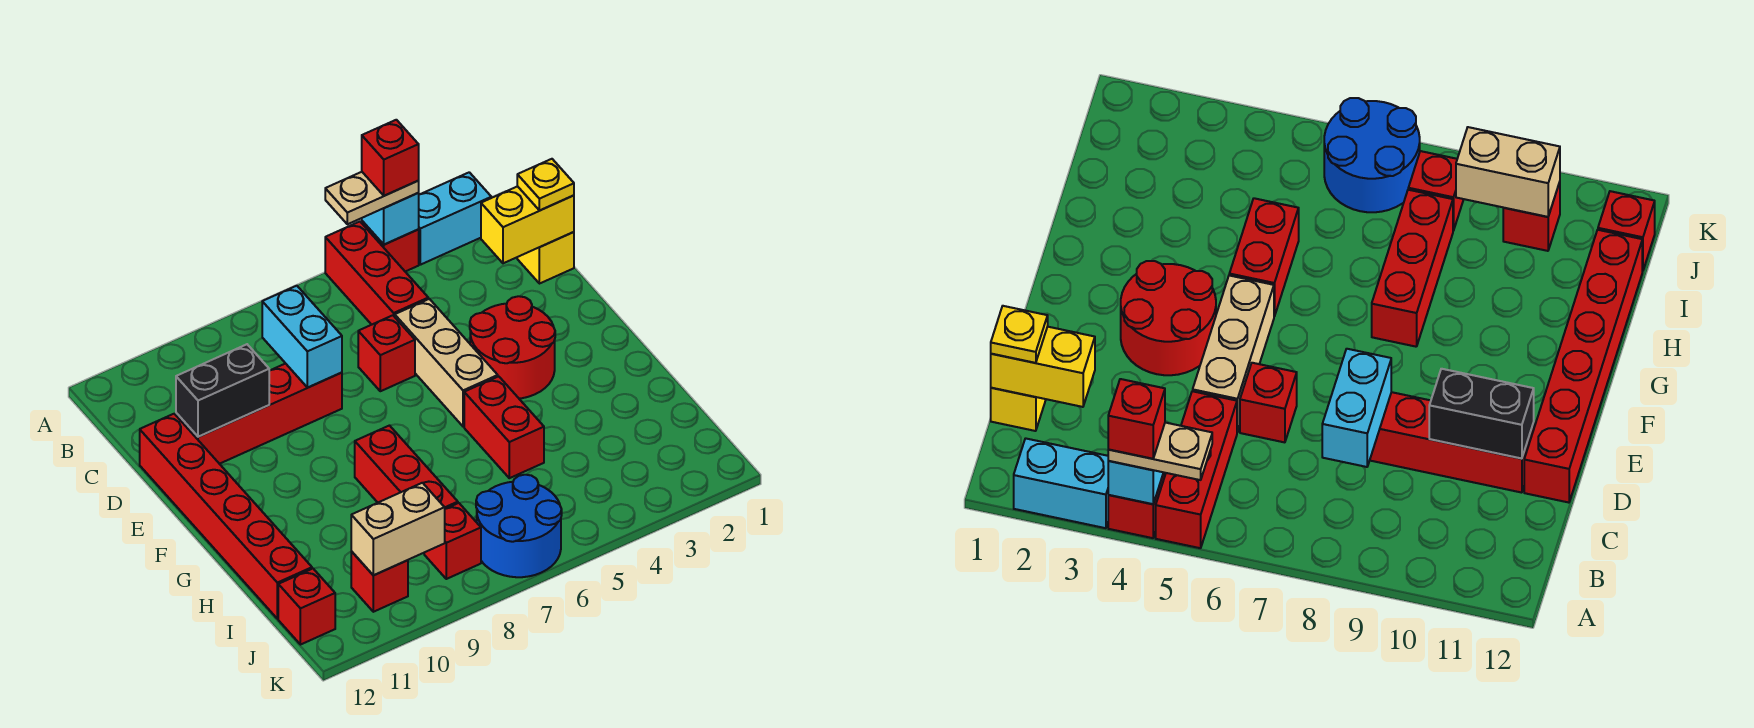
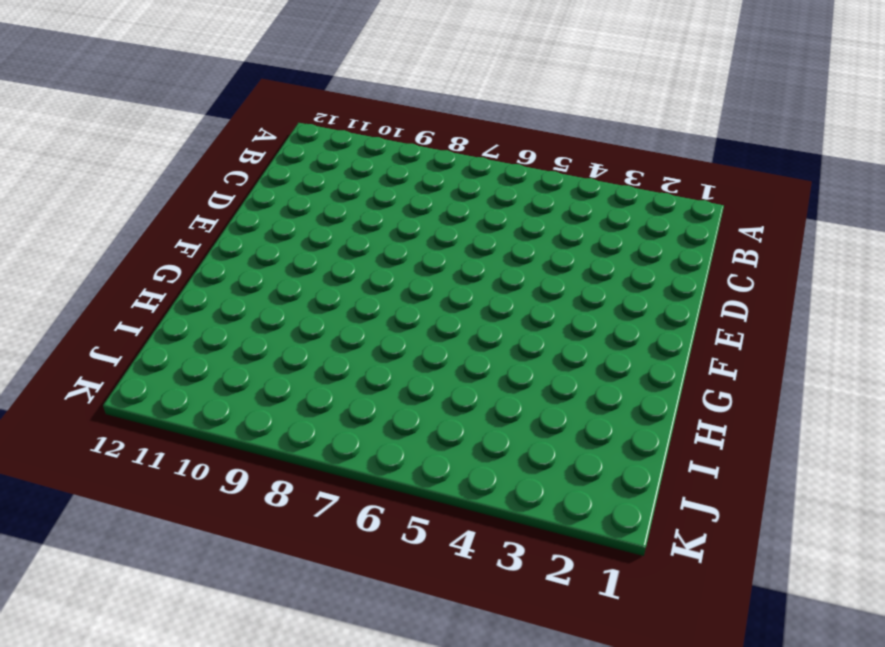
none -> cyan brick A2:A3 level 1
none -> red brick A4 level 1
none -> red brick A5:C5 level 1

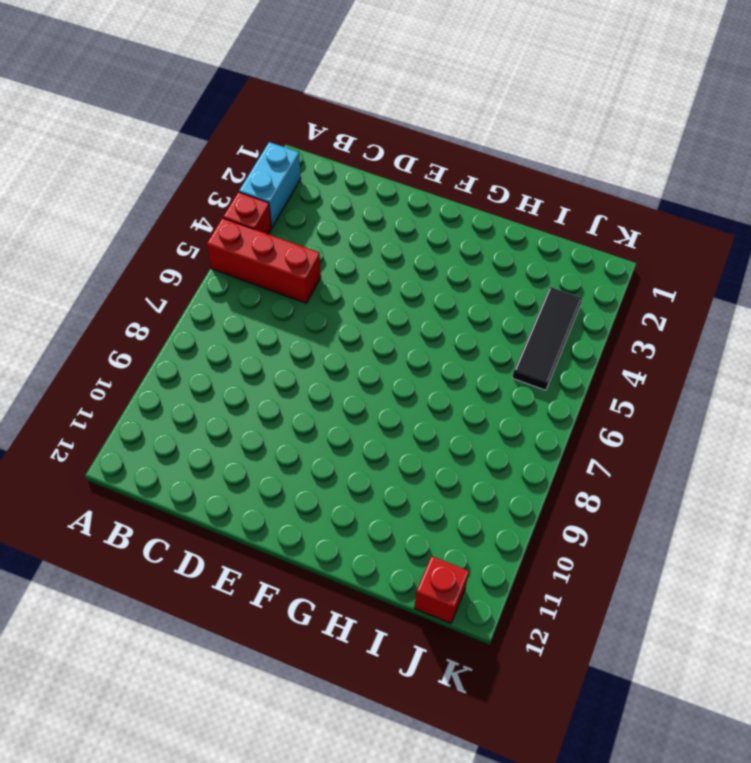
black tile J3:J5 level 1 -> none
none -> yellow brick C1 level 1
none -> tan brick D5:F5 level 1
none -> red brick D6 level 1

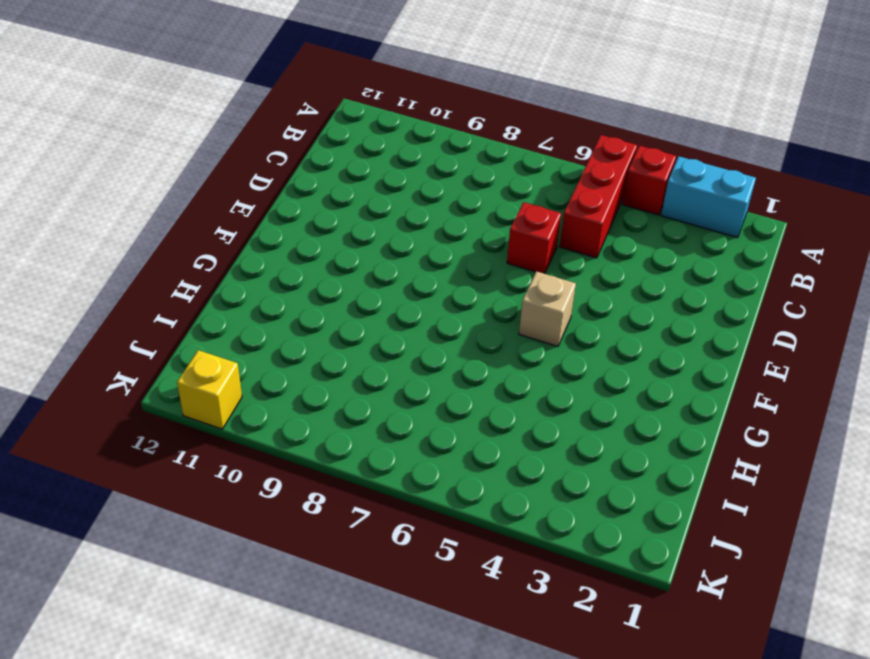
tan brick F5 level 1 -> tan brick D5:F5 level 1
yellow brick K11 level 1 -> yellow brick C1 level 1
none -> red brick D8:D11 level 1
none -> red brick D12:I12 level 1
none -> red round brick E3:F4 level 1

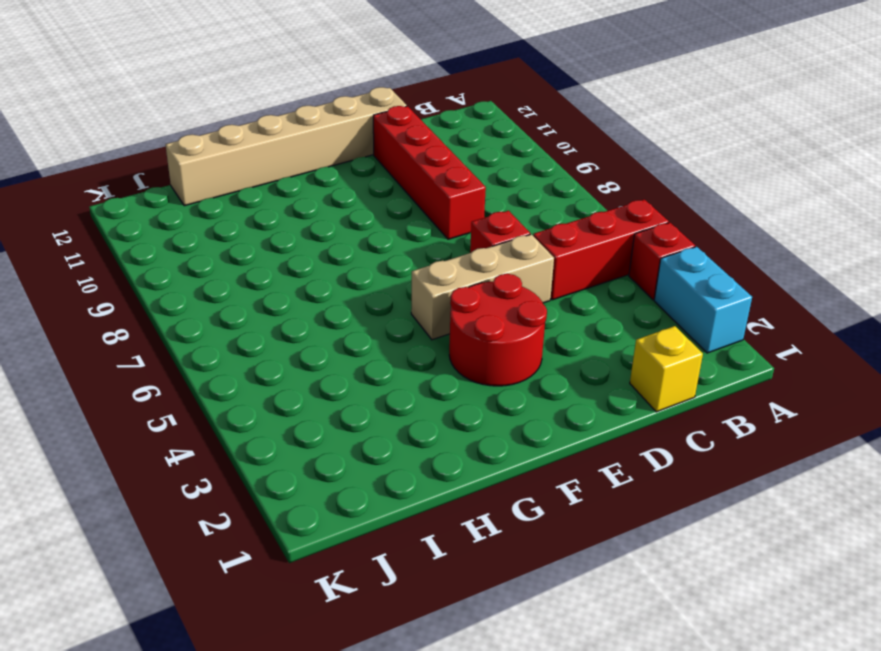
tan brick D12:I12 level 1 -> red brick D12:I12 level 1
none -> red brick G5:H5 level 1
none -> red brick G8:I8 level 1
none -> blue round brick J6:K7 level 1

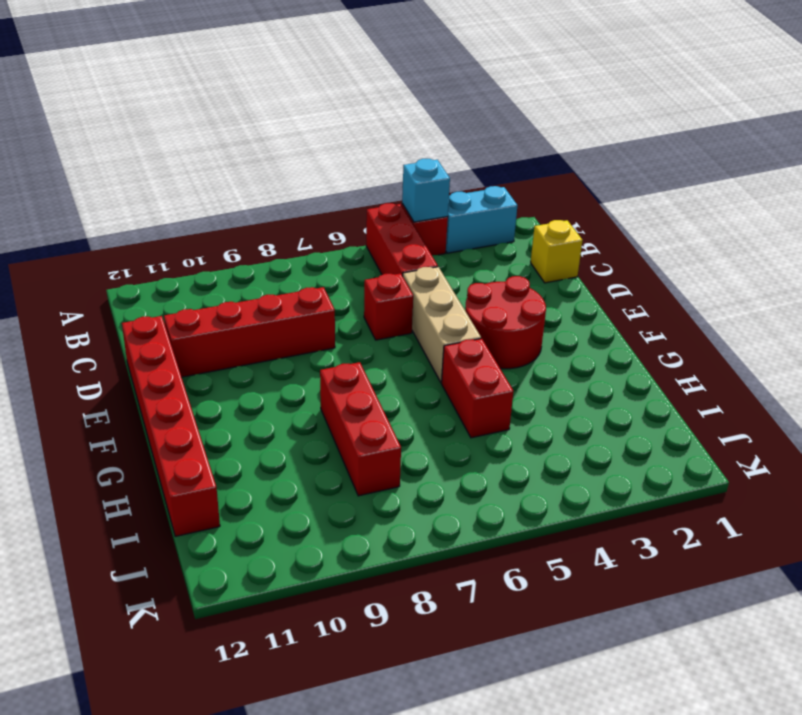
none -> blue round brick J6:K7 level 1
none -> red brick J8 level 1
none -> red brick J10 level 1

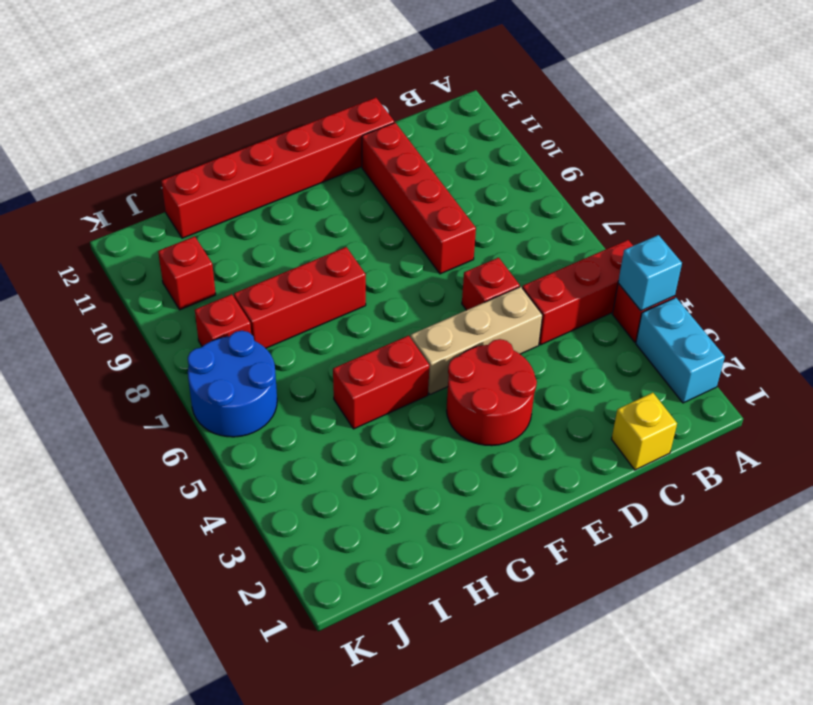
none -> red brick J12 level 1
none -> yellow brick C1:C2 level 2
none -> cyan brick C8:D8 level 2

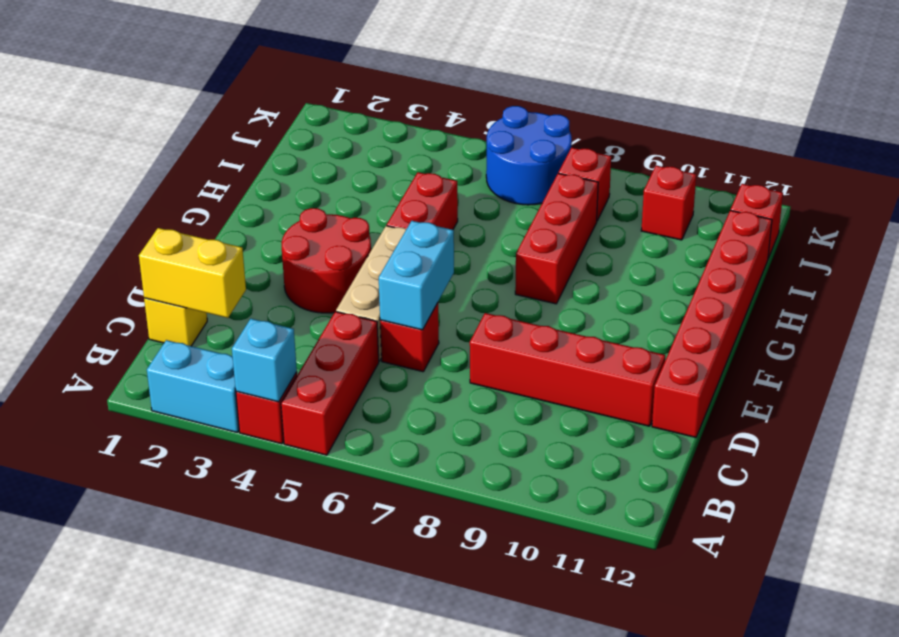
cyan brick D6:E6 level 2 -> cyan brick C8:D8 level 2
none -> black brick D10:D11 level 2
none -> tan brick J9:J10 level 2
none -> tan plate A4:A5 level 3

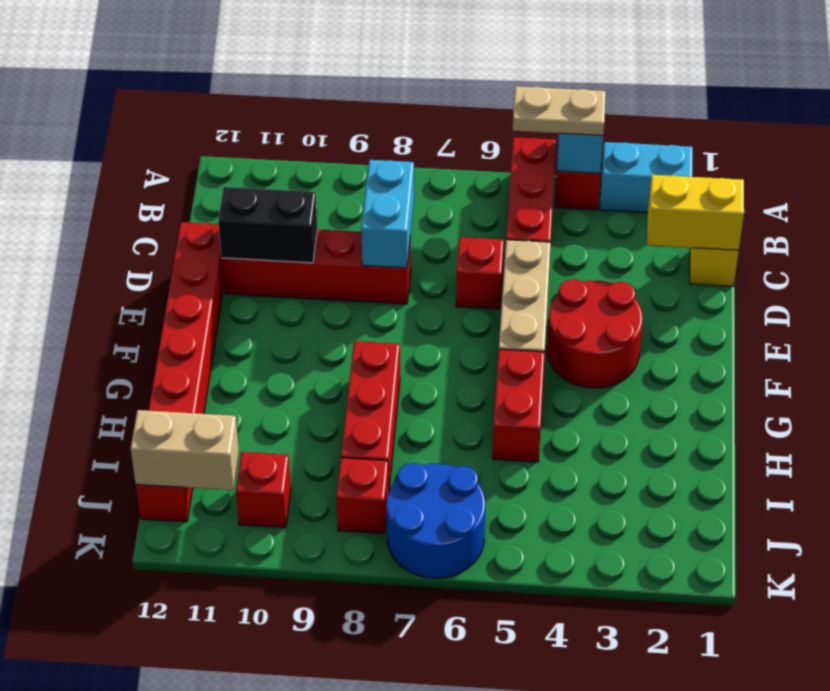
tan brick J11:J12 level 2 -> tan brick J9:J10 level 2
none -> yellow plate C1 level 3
none -> red brick A4 level 4

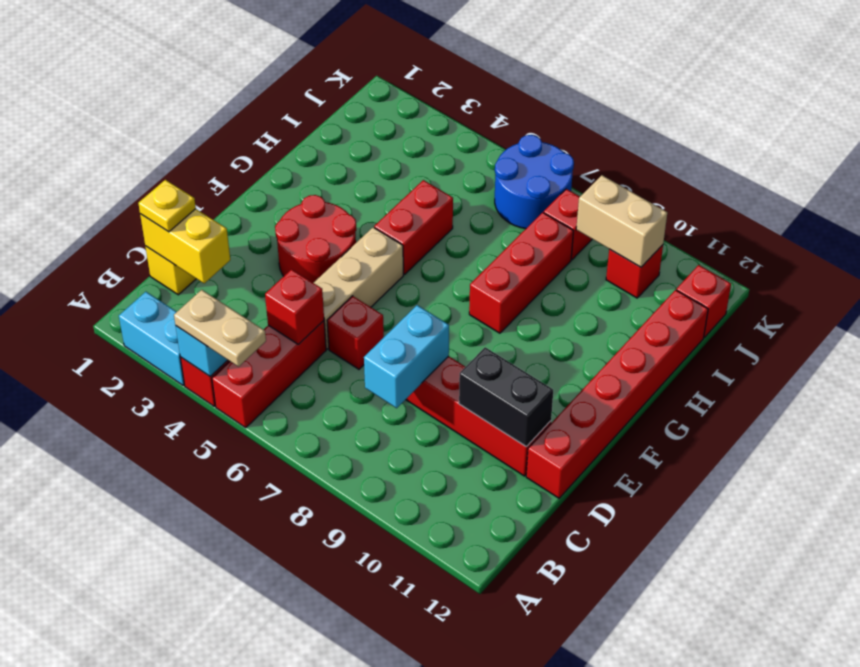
red brick C5 level 2 -> red brick A4 level 4

